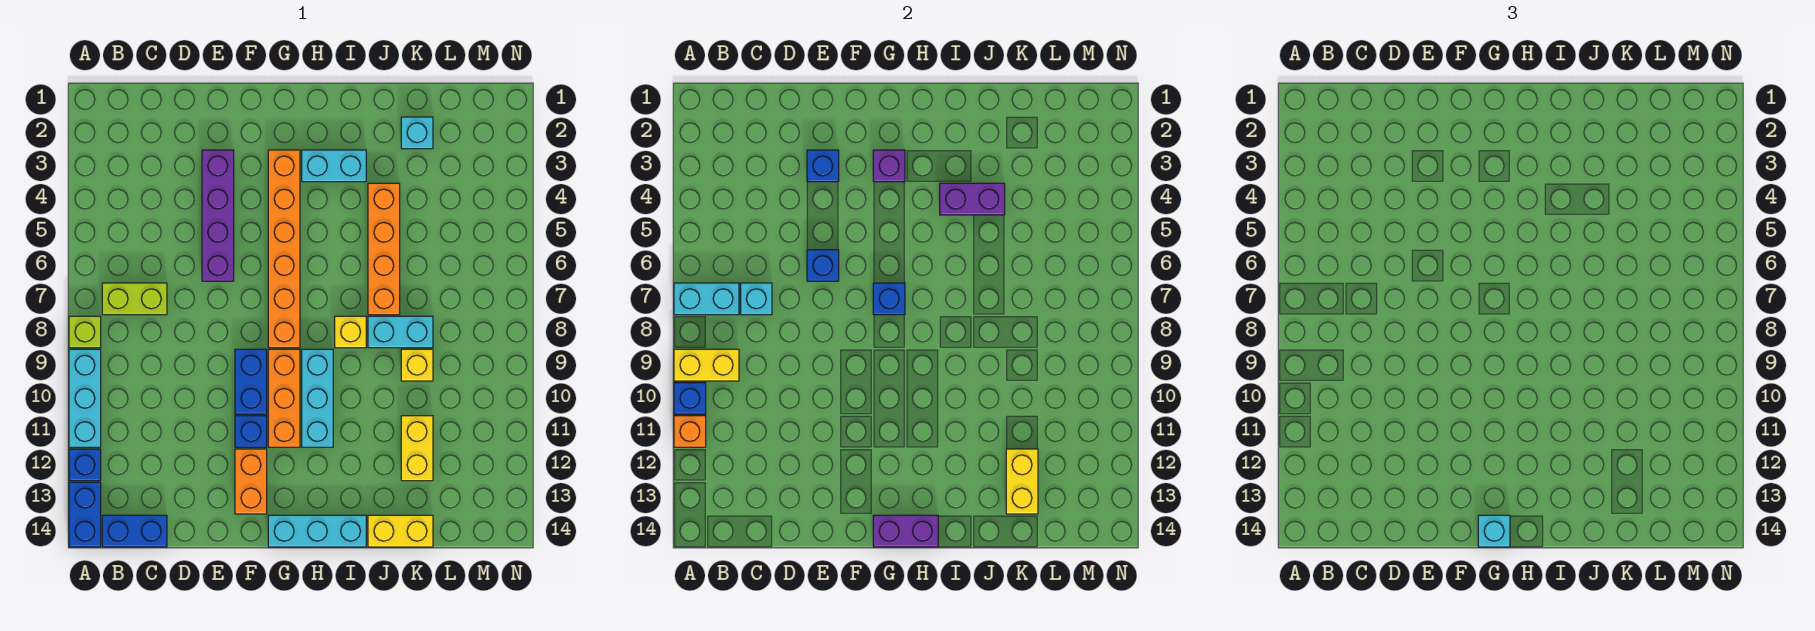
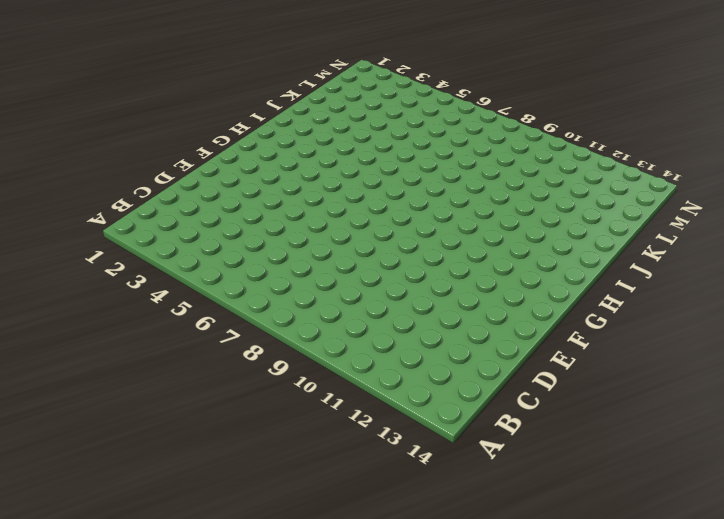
none -> lime brick A8 level 1
none -> cyan brick A9:A11 level 1
none -> blue brick A12 level 1
none -> blue brick A13:A14 level 1

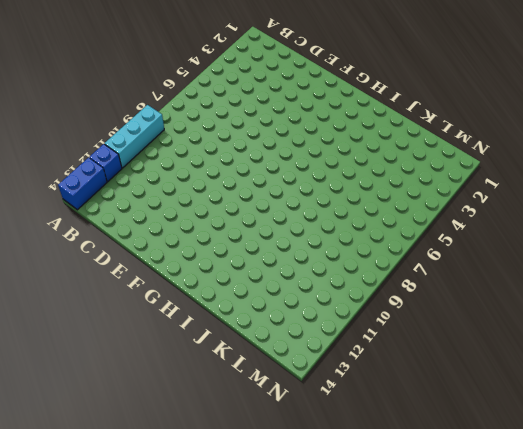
none -> lime brick A8 level 1
none -> lime brick B7:C7 level 1
none -> blue brick B14:C14 level 1
none -> purple brick E3:E6 level 1

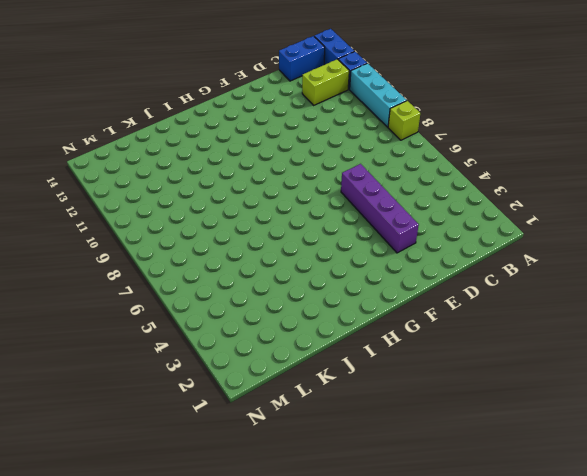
lime brick B12:C12 level 1 -> lime brick B7:C7 level 1
none -> blue brick F9:F10 level 1
none -> blue brick F11 level 1
none -> orange brick F12:F13 level 1
none -> orange brick G3:G8 level 1

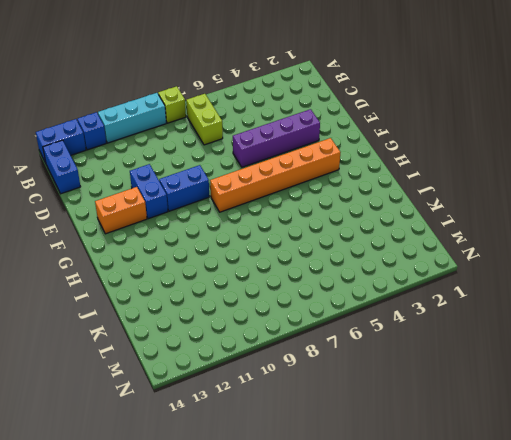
blue brick E11:F11 level 1 -> blue brick F11 level 1
none -> orange brick G9:G11 level 1
none -> cyan brick G14:I14 level 1
none -> cyan brick H3:I3 level 1
none -> cyan brick H9:H11 level 1

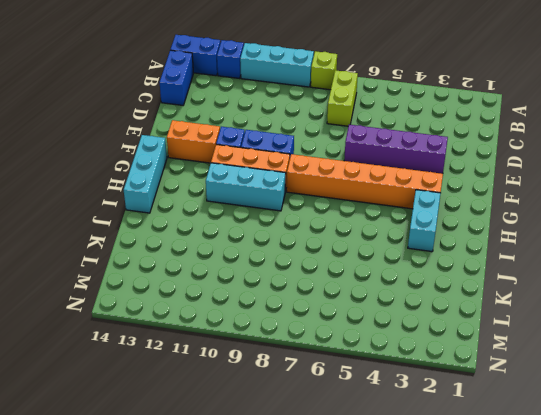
none -> yellow brick I8 level 1
none -> orange brick J4:J7 level 1
none -> cyan brick J8:K8 level 1
none -> yellow brick J14:K14 level 1

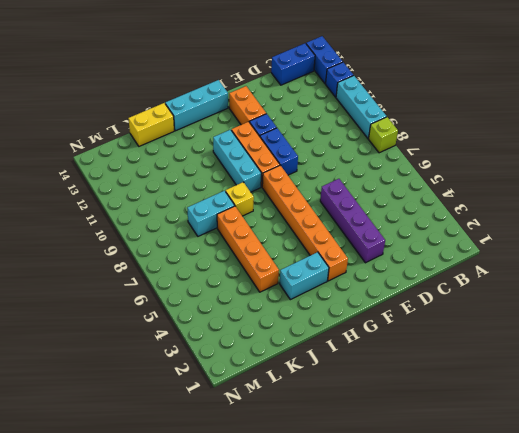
none -> lime brick B7:C7 level 1
none -> cyan brick K2 level 1
none -> yellow brick K9 level 1
none -> yellow brick K11:K12 level 1

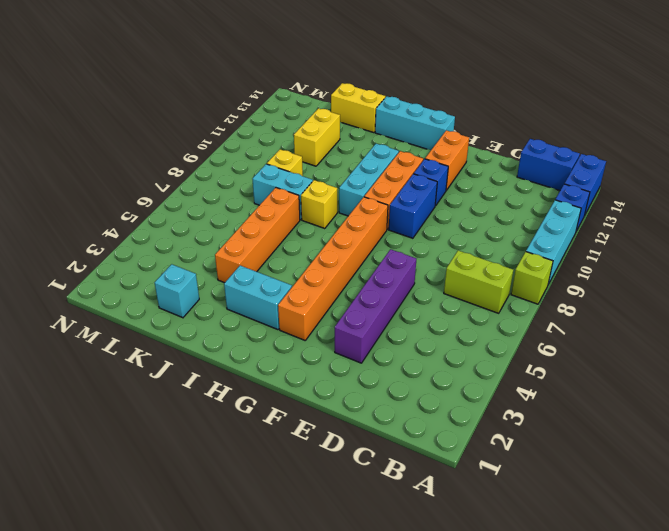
none -> cyan brick A7:B7 level 2
none -> yellow brick A9:B9 level 2
none -> blue brick A10 level 2
none -> orange brick A11 level 2

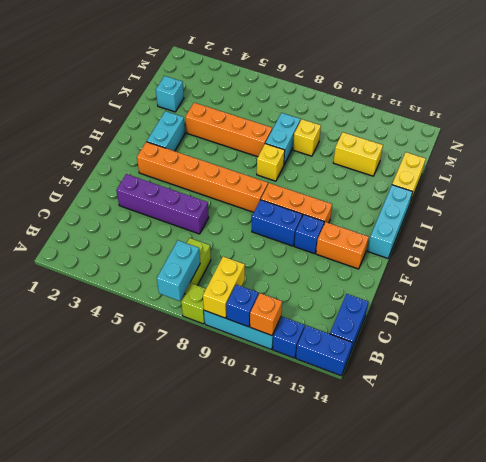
none -> cyan brick H9:H11 level 1
none -> cyan brick C7 level 2
none -> blue brick E3 level 2
none -> blue brick E6 level 2

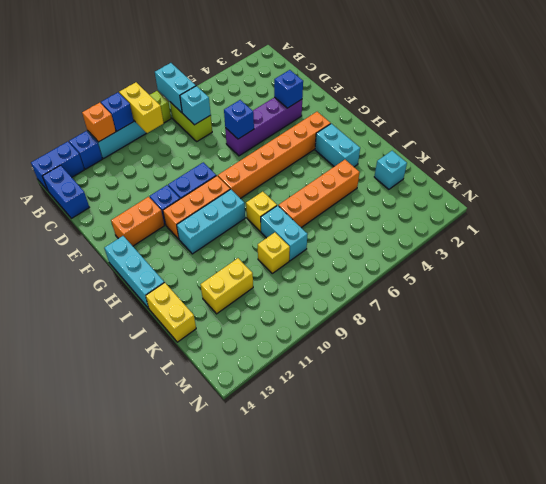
none -> purple brick G3 level 2
none -> blue brick G7 level 2
none -> purple brick G14:H14 level 2
none -> purple brick I4:J4 level 2

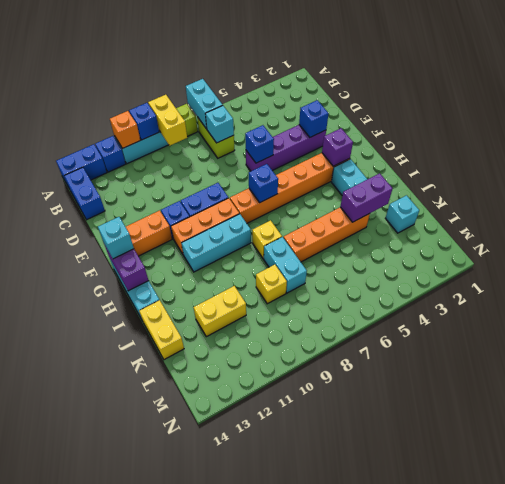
purple brick J3:J4 level 2 -> purple brick I4:J4 level 2
none -> yellow brick K12:K13 level 2

